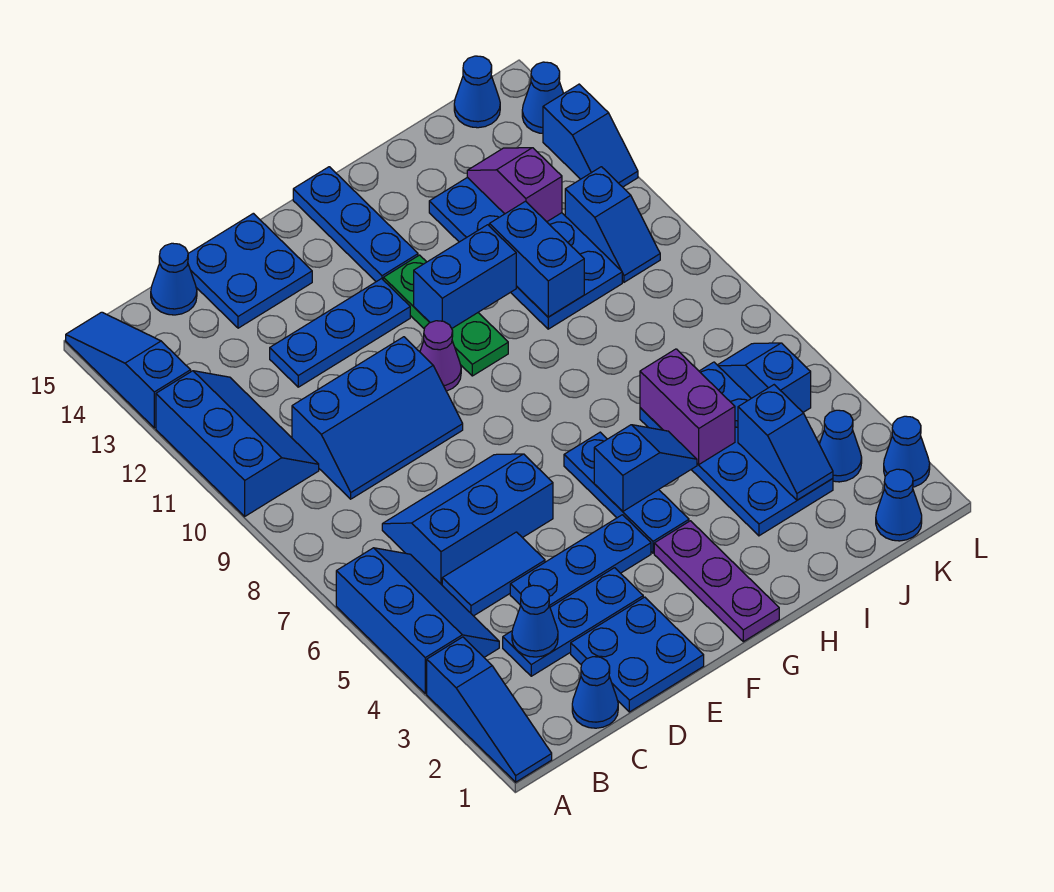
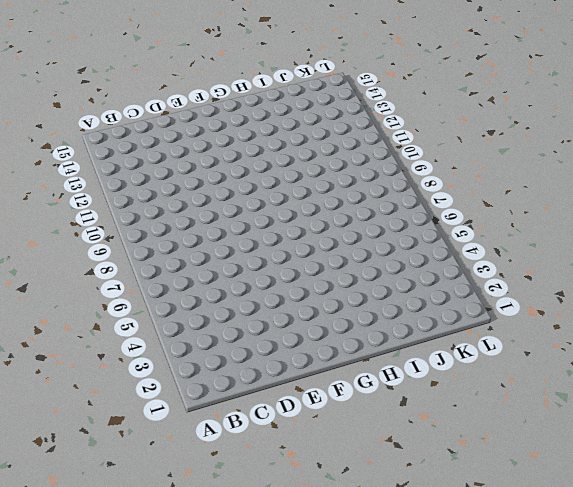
none -> blue slope A1:A3 level 1 top 3
none -> blue slope A4:B6 level 1 top A
none -> blue slope A10:B12 level 1 top A
none -> blue slope A13:A15 level 1 top 13

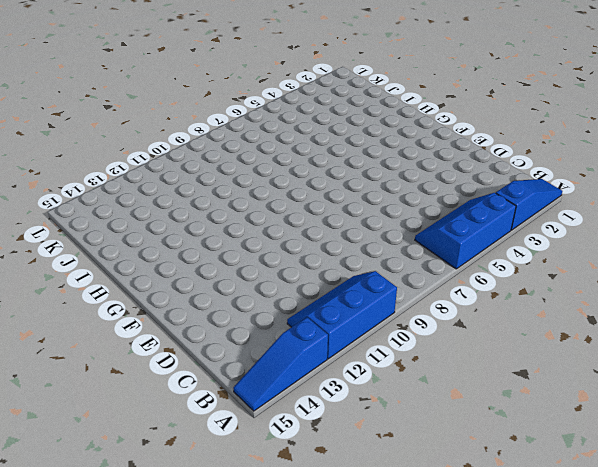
none -> blue cone C1 level 1
none -> blue plate C3:E3 level 1
none -> blue tile C5:D5 level 1
none -> blue slope C6:E7 level 1 top 6

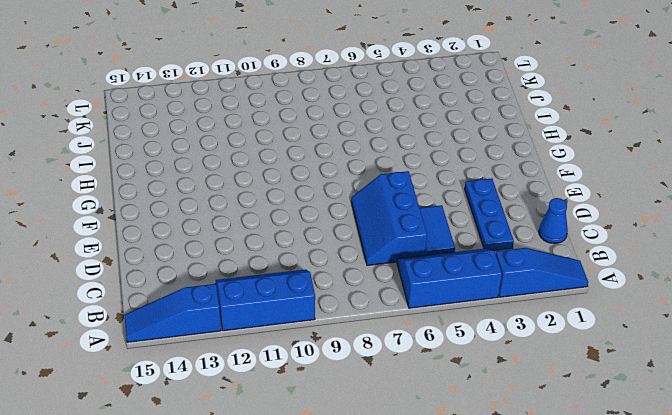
none -> blue slope C9:E10 level 1 top 10
none -> blue cone C15 level 1
none -> blue plate D1:E2 level 1
none -> blue plate D4:F4 level 1

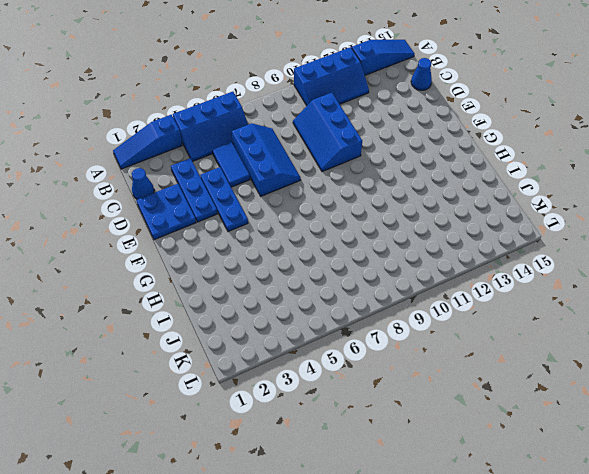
none -> blue plate D12:F12 level 1
none -> blue plate D14:E15 level 1
none -> purple cone F10 level 1
none -> purple plate G1:G3 level 1

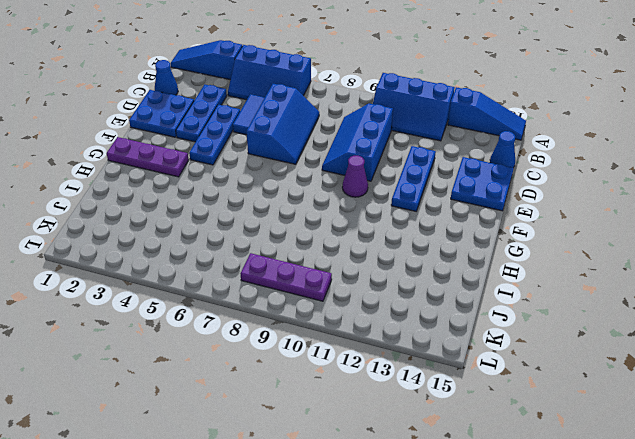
purple plate K8:K10 level 1 -> blue slope K10:K11 level 1 top 11
none -> blue plate G4:G6 level 1
none -> green plate G10:G12 level 1
none -> blue plate G13:G15 level 1
none -> blue plate I3:J6 level 1

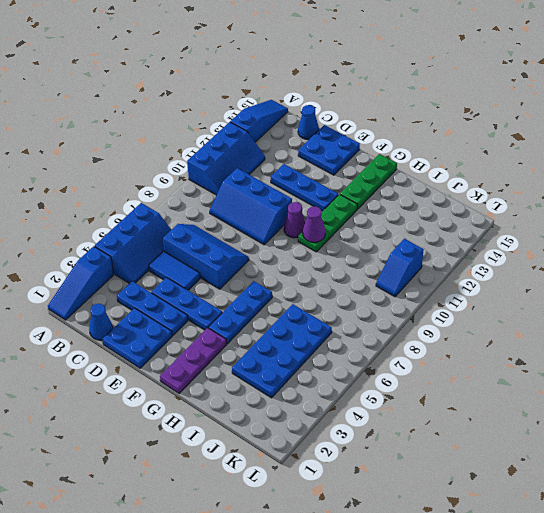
purple cone G10 level 2 -> none
green plate G13:G15 level 1 -> blue plate G13:G15 level 1
none -> blue plate I10:J13 level 1
none -> blue cone K1 level 1
none -> blue cone K3 level 1
none -> blue slope K5:K6 level 1 top 5

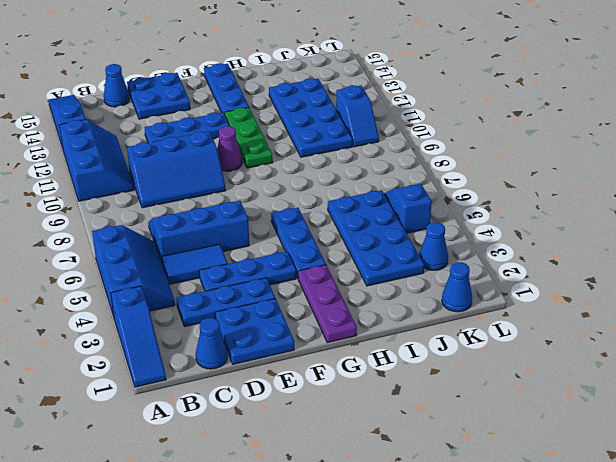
none -> blue cone K15 level 1
none -> blue cone L2 level 1
none -> blue slope L12:L13 level 1 top 13
none -> blue cone L14 level 1

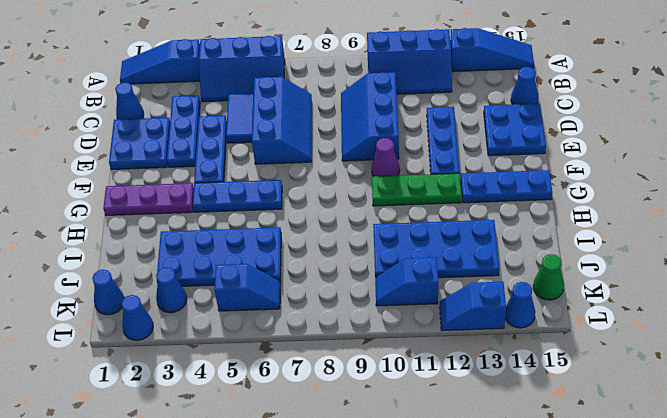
green cone K15 level 1 -> blue cone K15 level 1
none -> blue cone C3 level 2
none -> blue slope G5:H5 level 2 top G
none -> blue brick G11:H11 level 2
none -> purple brick I5:I6 level 2

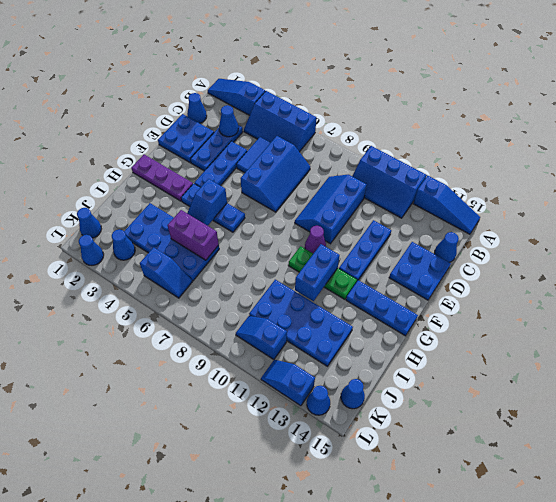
none -> blue brick I10:I11 level 2
none -> blue slope J3:J4 level 2 top 4
none -> purple slope J12:J13 level 2 top 12

